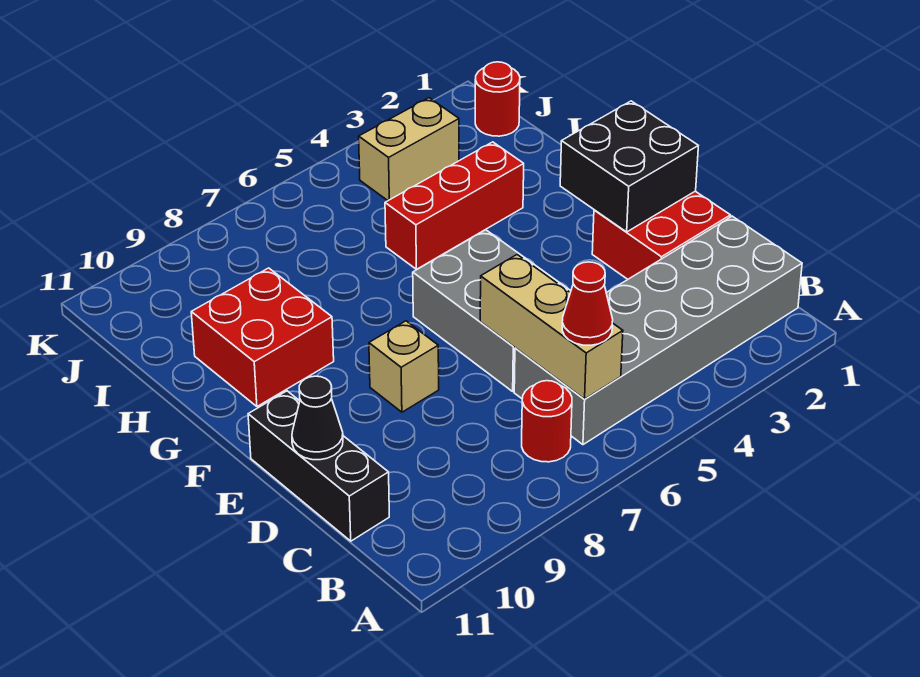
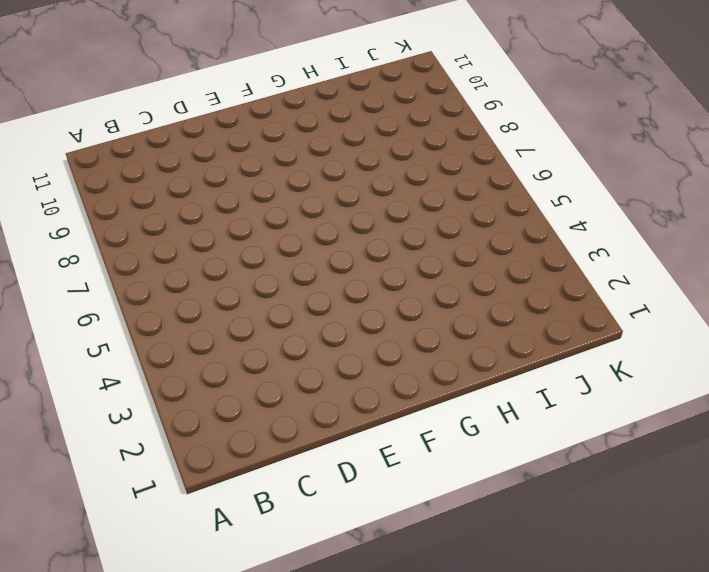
none -> grey brick B1:C6 level 1
none -> red round brick B7 level 1
none -> black brick C11:E11 level 1

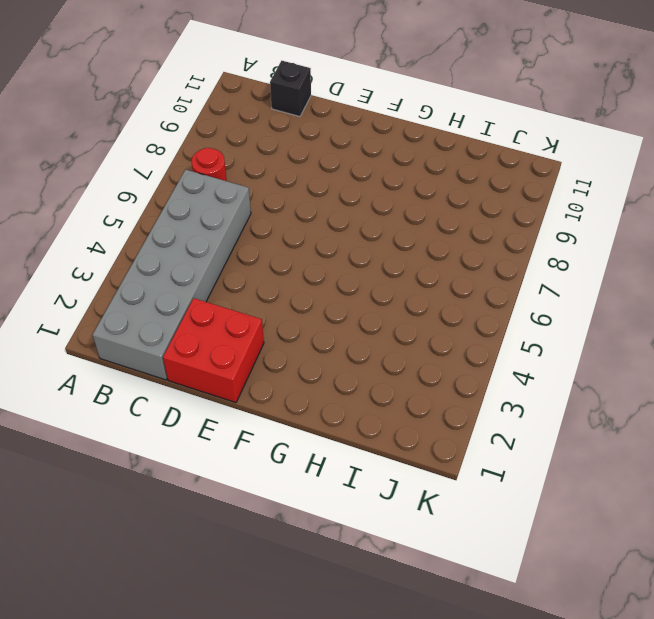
black brick C11 level 1 -> black brick C11:E11 level 1
none -> grey brick D5:F6 level 1
none -> tan brick E8 level 1
none -> red brick G9:H10 level 1

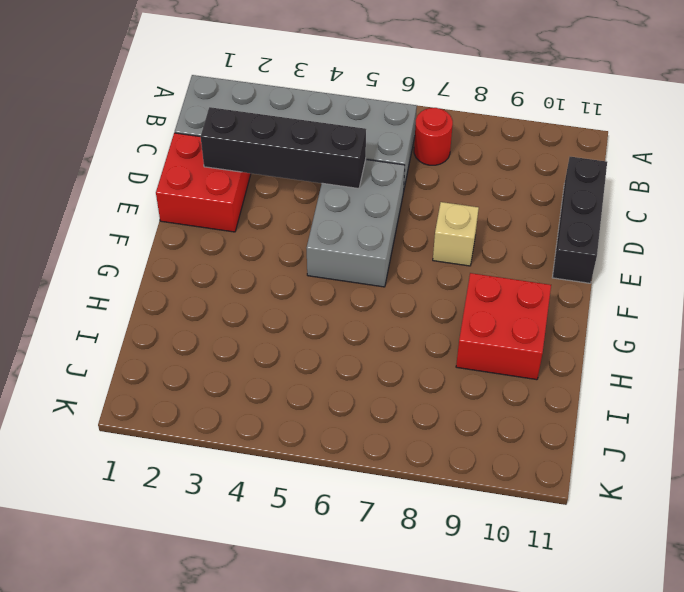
black brick D2:D5 level 2 -> none
none -> red brick H3:H5 level 1
none -> red round brick J1 level 1
none -> tan brick J3:J4 level 1

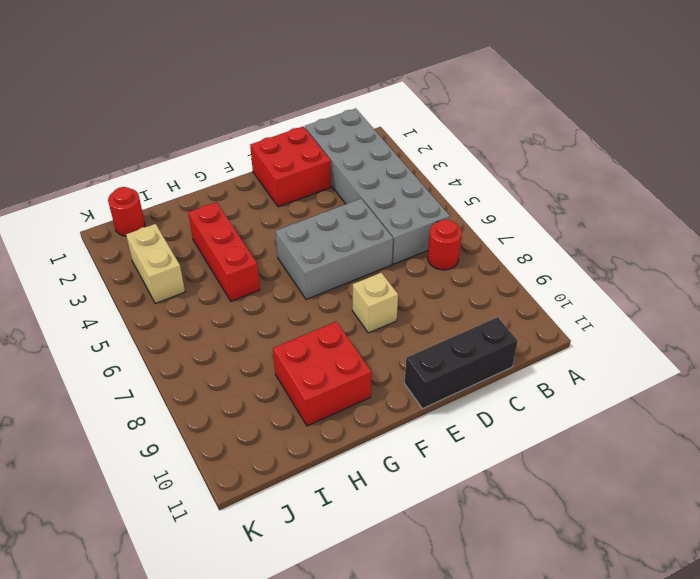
none -> tan brick B6:D6 level 2
none -> black cone D11 level 2
none -> black brick E1:F2 level 2

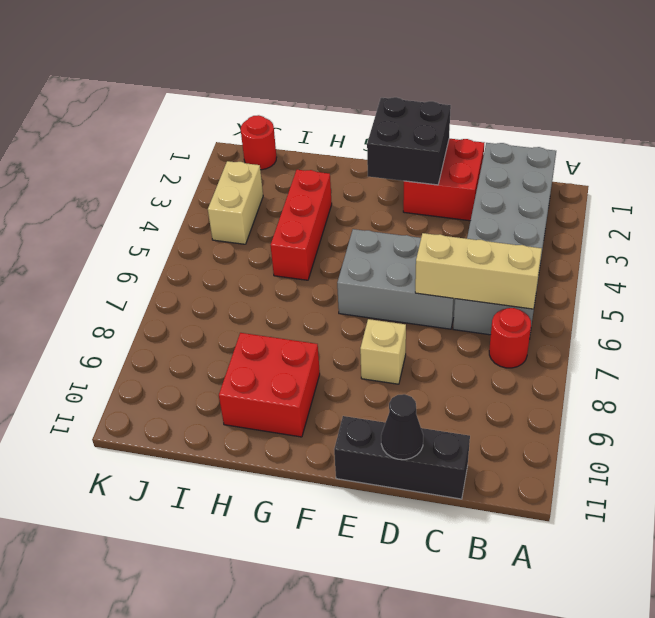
none -> red cone B6 level 3

